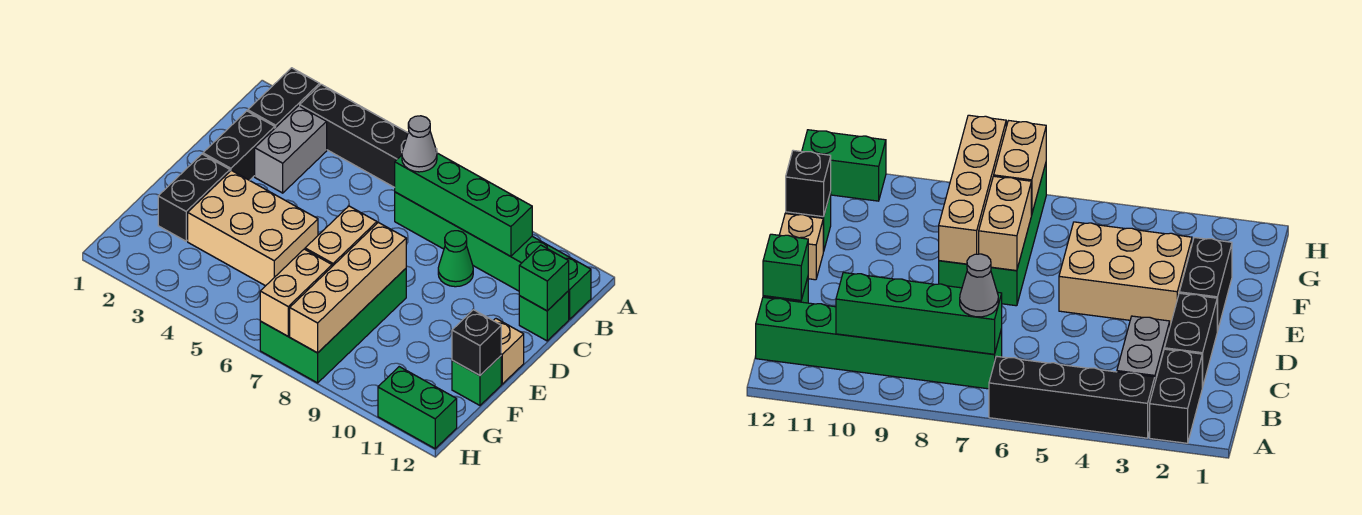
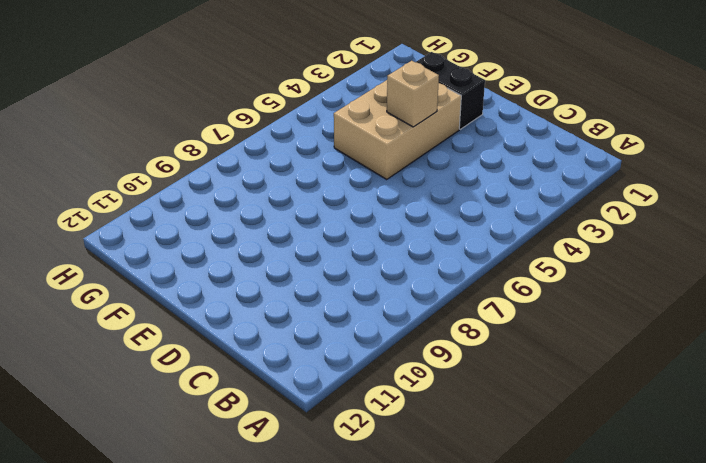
tan brick E4 level 2 -> tan brick E12 level 1
none -> black brick A2:B2 level 1
none -> black brick A3:A6 level 1
none -> grey brick B3:C3 level 1

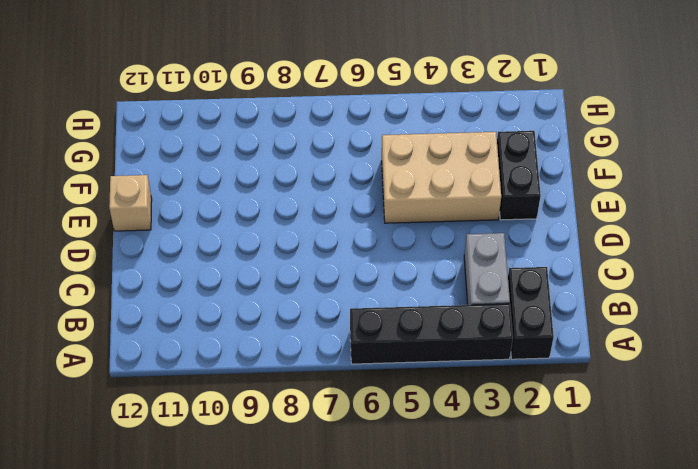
none -> green brick B7:B12 level 1
none -> black brick C2:D2 level 1
none -> green cone C9 level 1

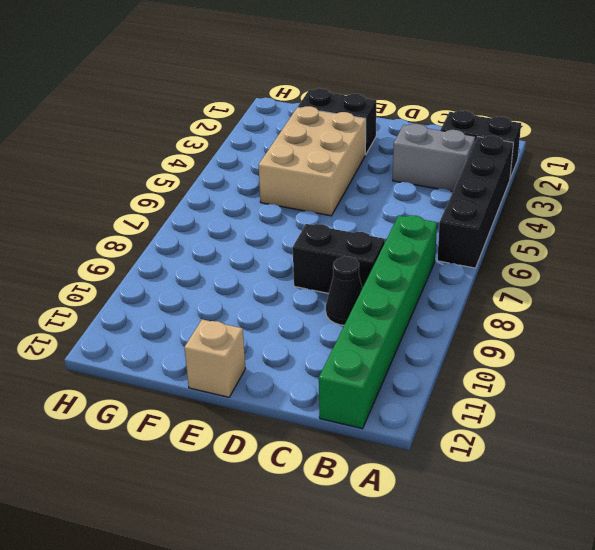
black brick C8:D8 level 1 -> black brick C2:D2 level 1
black cone C9 level 1 -> green cone C9 level 1
none -> green brick C12 level 1
none -> green brick E7:H8 level 1
none -> green brick F12 level 1

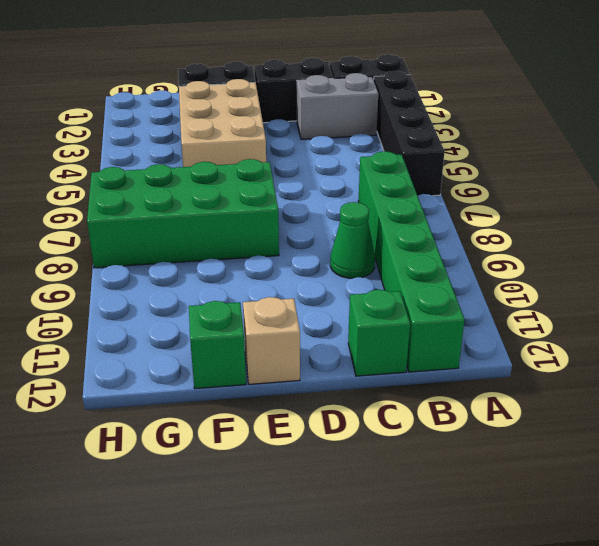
none -> green brick H11:H12 level 1
none -> green brick B7:B10 level 2
none -> green brick C12 level 2

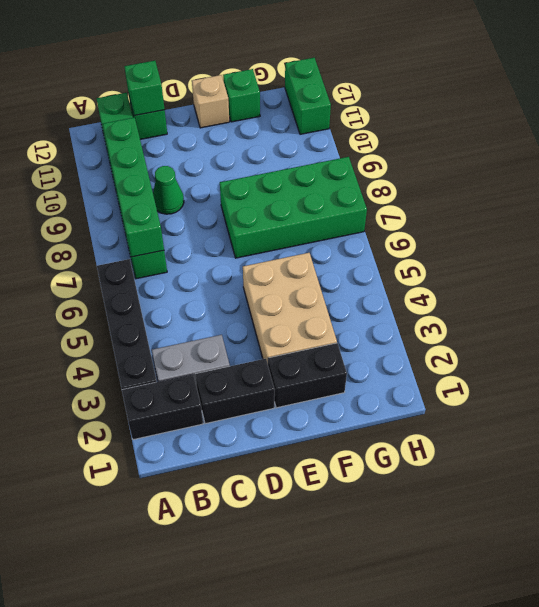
none -> tan brick E7:F7 level 2
none -> tan brick E8:H8 level 2
none -> black brick F12 level 2

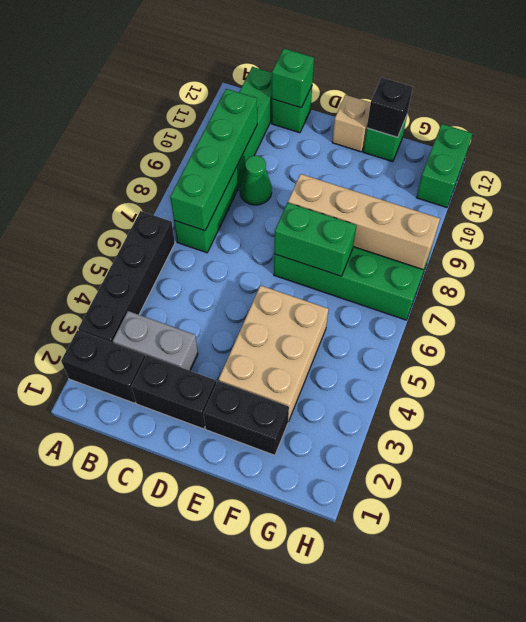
green brick E7:F7 level 2 -> tan brick E7:F7 level 2
none -> tan brick G7:H7 level 2
none -> grey cone B7 level 3

